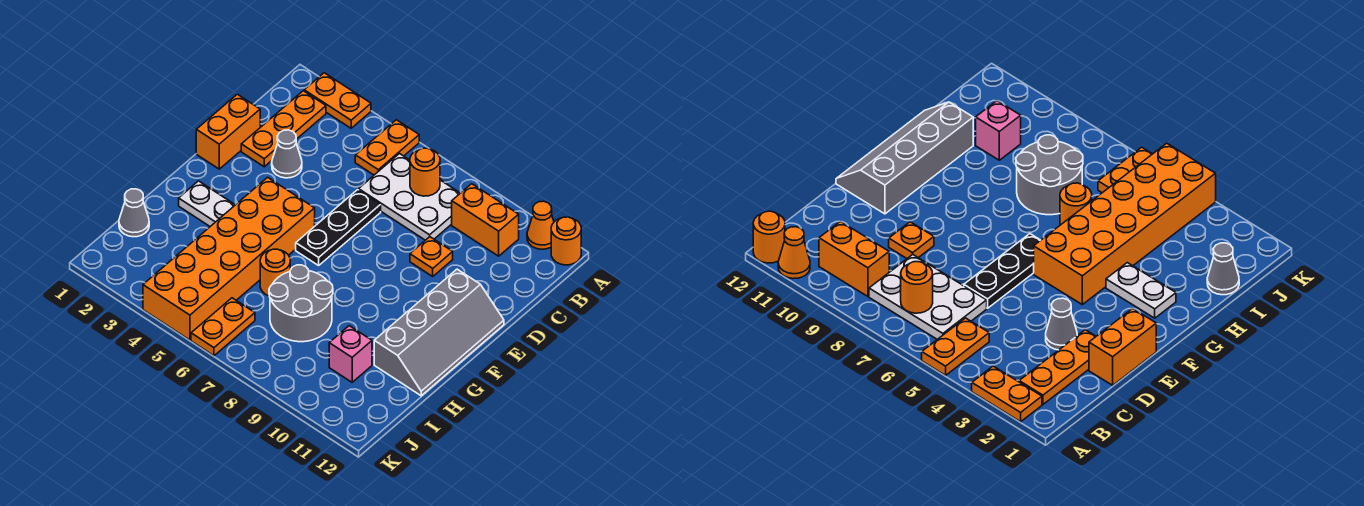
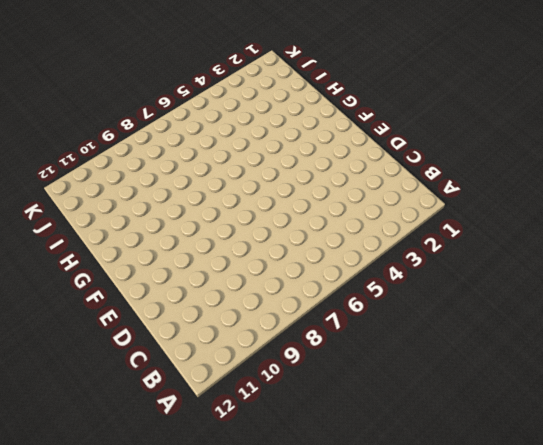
none -> orange plate A2:A3 level 1
none -> orange plate A5:B5 level 1
none -> orange cone A11 level 1

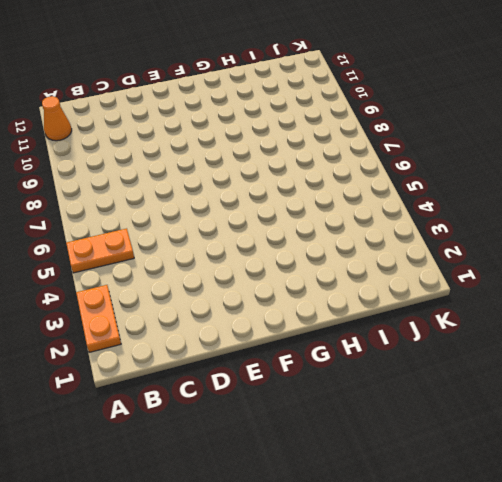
none -> orange round brick A12 level 1
none -> orange plate B2:D2 level 1
none -> white plate B6:C8 level 1

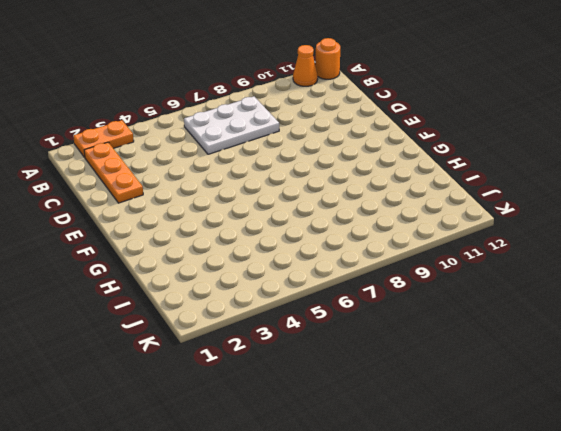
none -> orange plate A5:B5 level 1
none -> orange brick B9:B10 level 1
none -> orange brick D1:E1 level 1

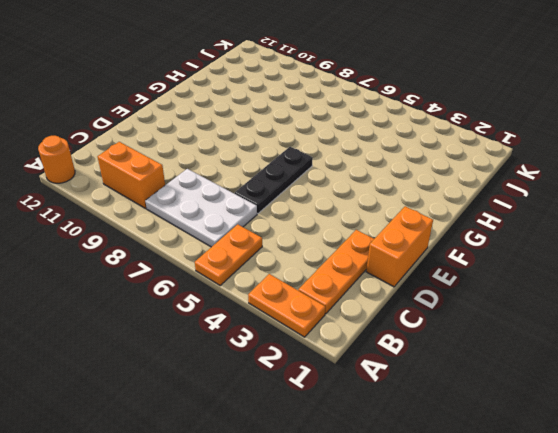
none -> orange cone A11 level 1
none -> grey cone D3 level 1
none -> orange plate D9 level 1

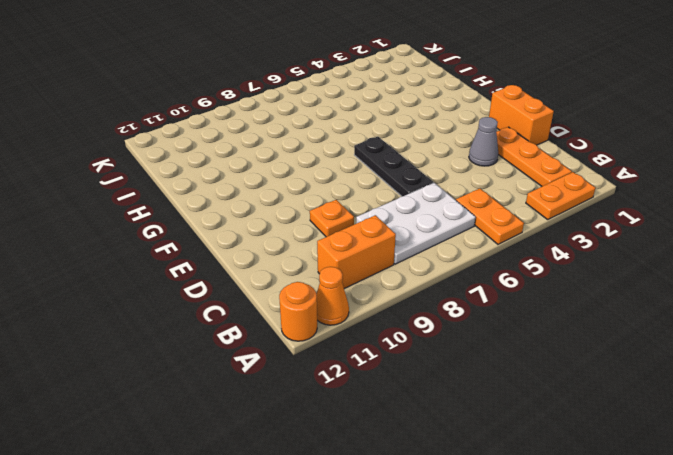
none -> grey slope E11:H12 level 1 top 11
none -> orange brick F4:K5 level 1
none -> white plate G2:G3 level 1

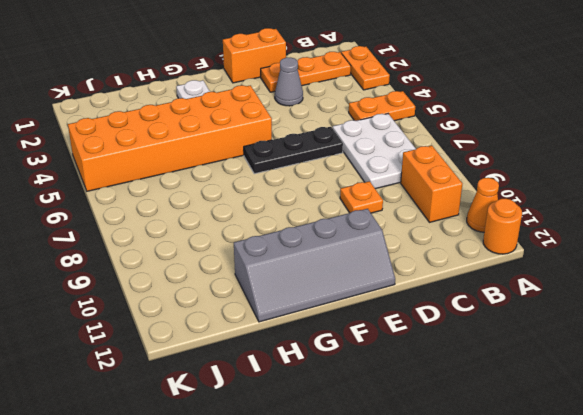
none -> orange round brick H6 level 1
none -> grey round brick H7:I8 level 1
none -> grey cone I1 level 1

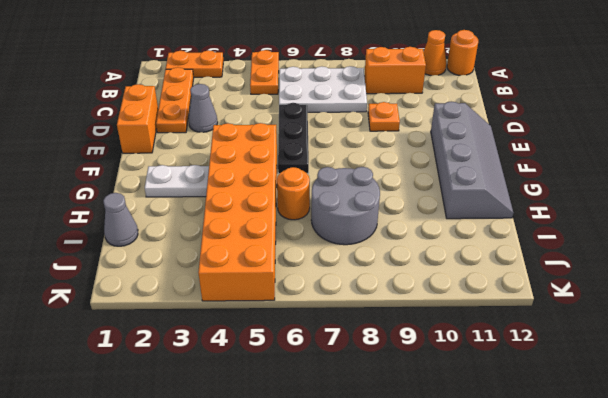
none -> pink brick I10 level 1
none -> orange plate J6:K6 level 1
none -> orange round brick B7 level 2

